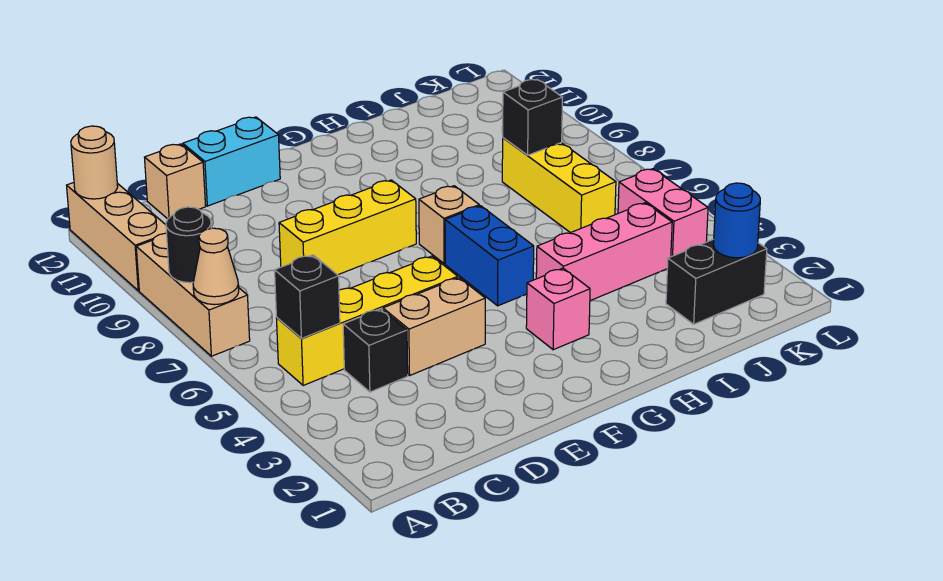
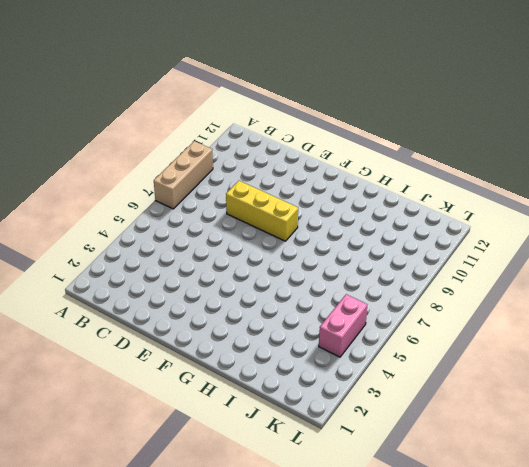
none -> tan brick A10:A12 level 1
none -> yellow brick B5:E5 level 1
none -> black brick C4 level 1

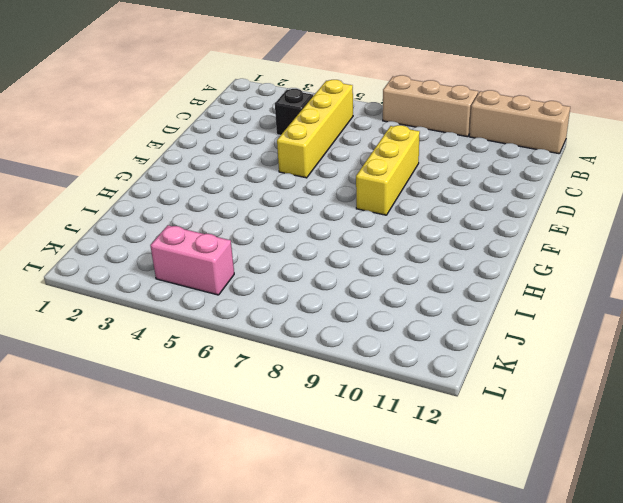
none -> tan brick C12 level 1
none -> tan brick D4:E4 level 1
none -> cyan brick D12:E12 level 1

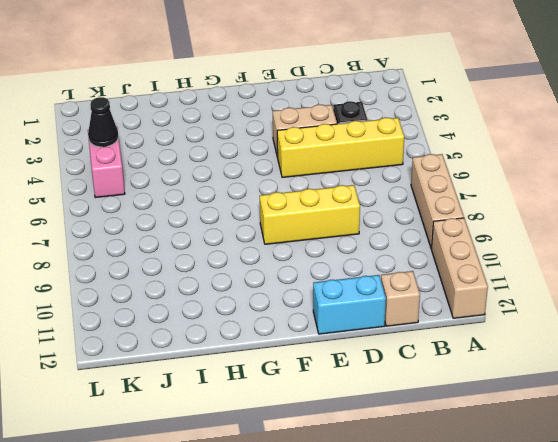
black cone K4 level 2 -> none
none -> pink brick G3 level 1
none -> blue brick G5:G6 level 1
none -> tan brick G7 level 1

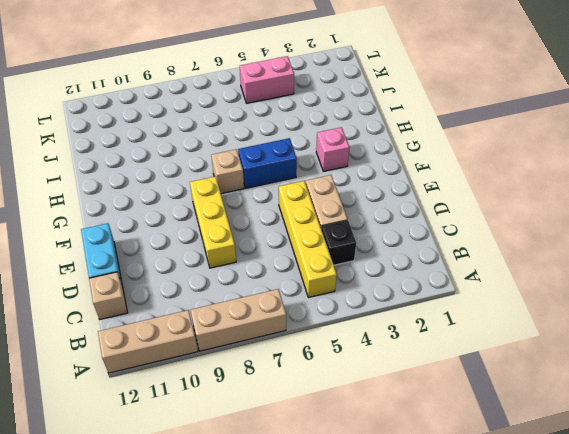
none -> pink brick H4:J4 level 1
none -> black brick J2:K2 level 1
none -> yellow brick J6:J8 level 1

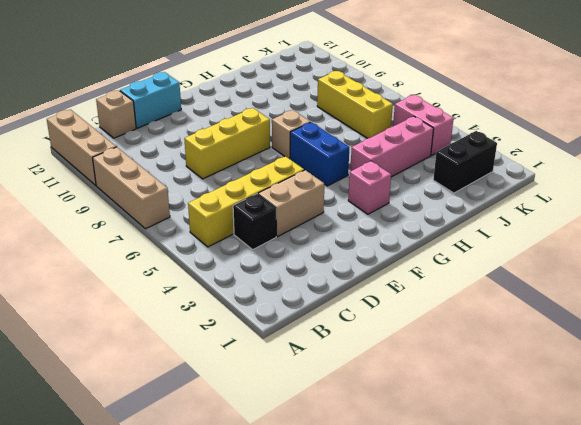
none -> tan cone A7 level 2
none -> black round brick A8 level 2
none -> tan round brick A12 level 2

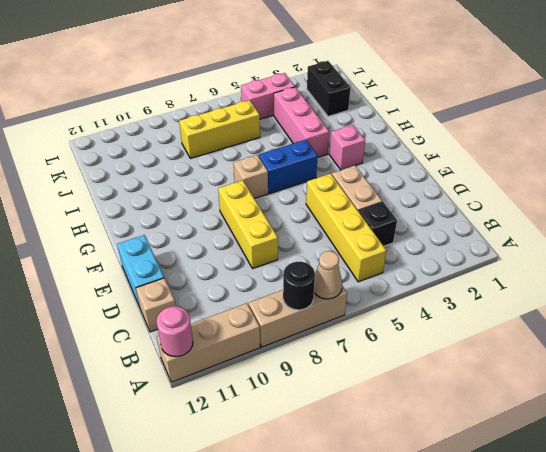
pink round brick A12 level 2 -> tan round brick A12 level 2
none -> black brick B5 level 2
none -> black brick J8 level 2
none -> blue round brick K2 level 2

